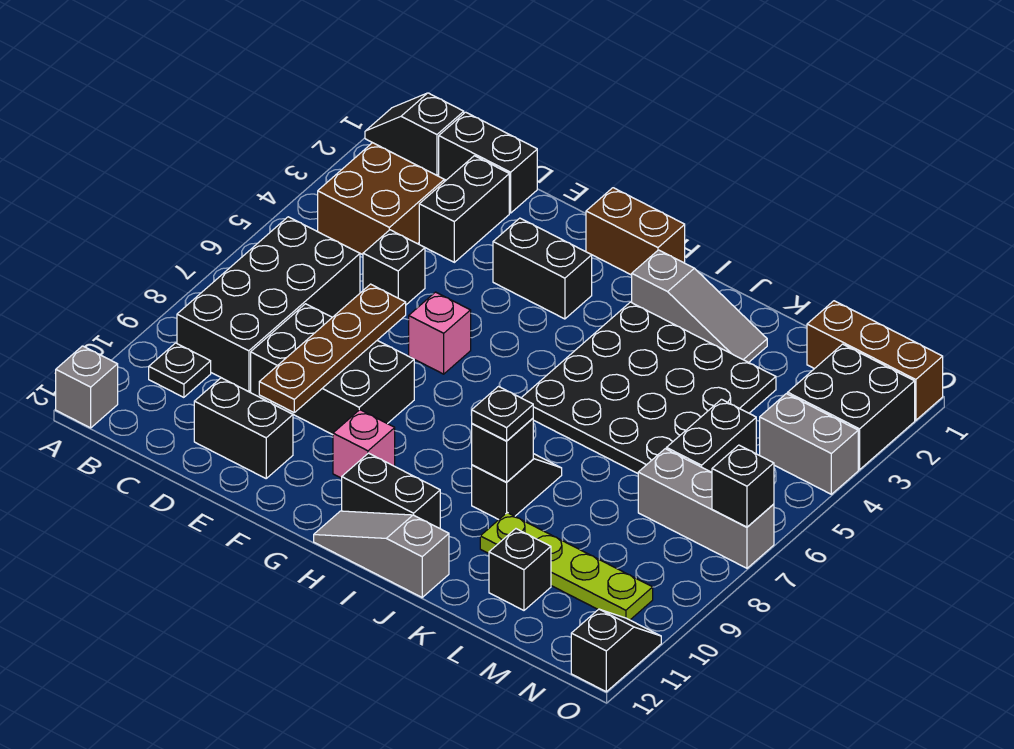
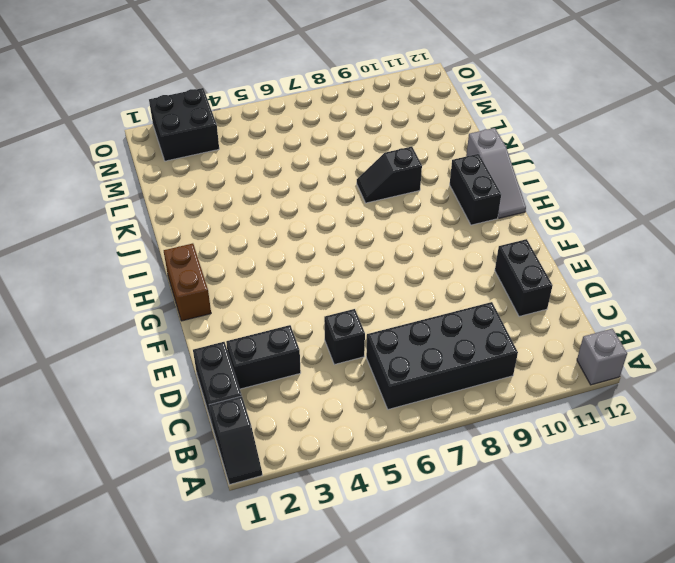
none -> brown brick B3:C4 level 1
none -> black plate B10 level 1
none -> black brick D8:F9 level 1
none -> black brick F3:G3 level 1

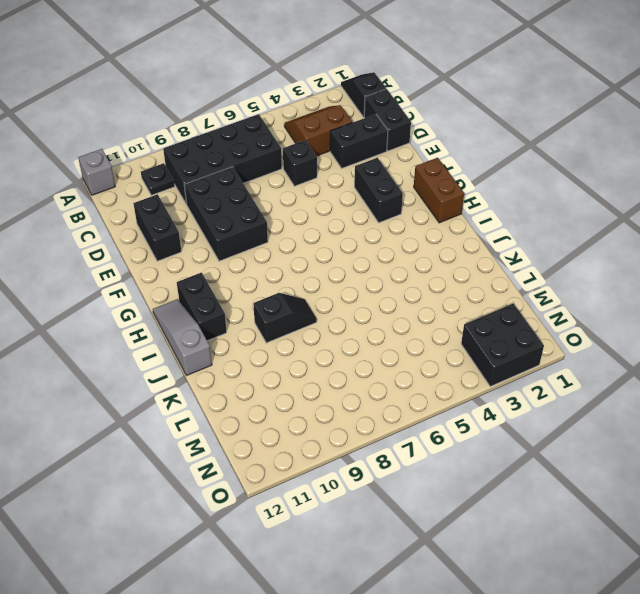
brown slope B3:C4 level 1 top C -> brown brick B3:C4 level 1
none -> pink brick F6 level 1
none -> pink brick G10 level 1
none -> grey slope I2:K2 level 1 top I
none -> black plate I3:L6 level 1

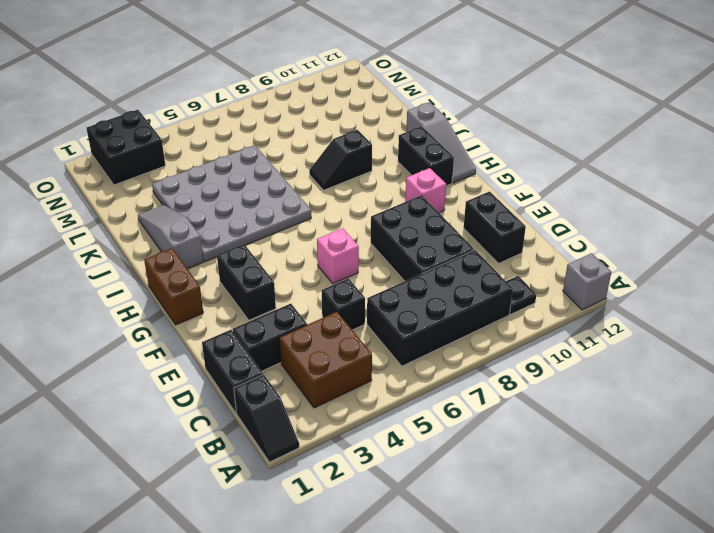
grey plate I3:L6 level 1 -> black plate I3:L6 level 1
none -> lime plate K10:N10 level 1
none -> black brick L11 level 1
none -> brown brick M1:O1 level 1
none -> black brick M5:M6 level 1

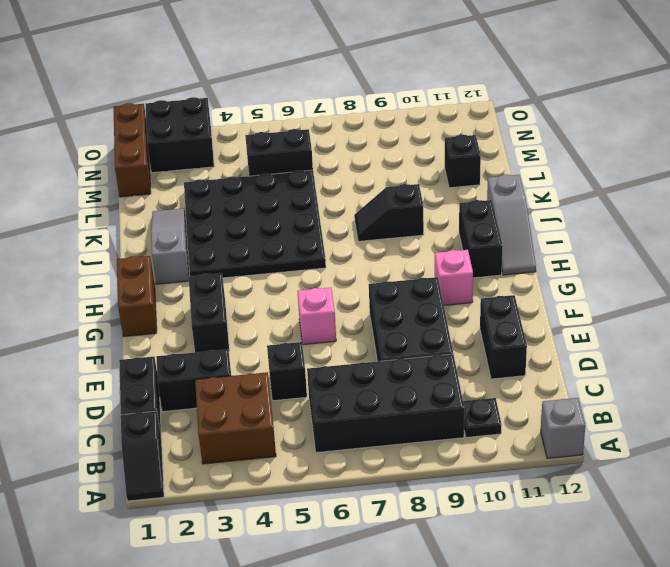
none -> lime plate K10:N10 level 1
none -> grey brick M7:O7 level 1
none -> grey brick N4:O4 level 1
none -> black slope O11:O12 level 1 top 12

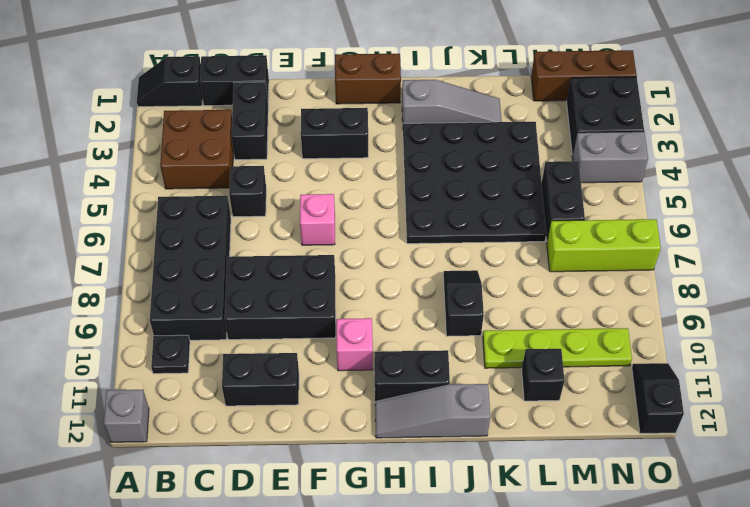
lime brick M7:O7 level 1 -> grey brick M7:O7 level 1
none -> brown plate E7:E10 level 2
none -> black brick J9 level 2
none -> black brick O7 level 2
none -> black plate J9 level 3

